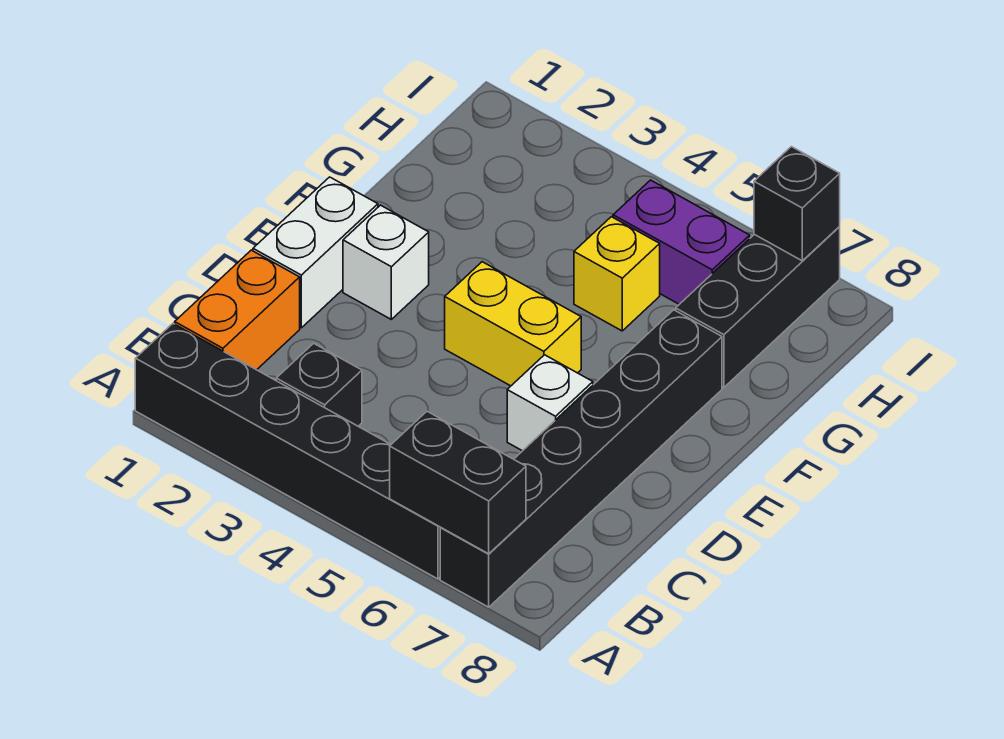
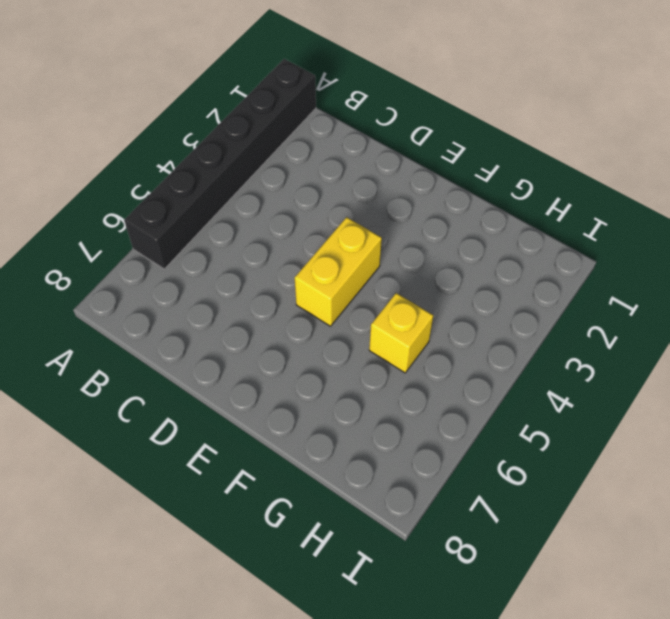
none -> black brick A7:F7 level 1
none -> orange brick B1:C1 level 1
none -> black brick B3 level 1

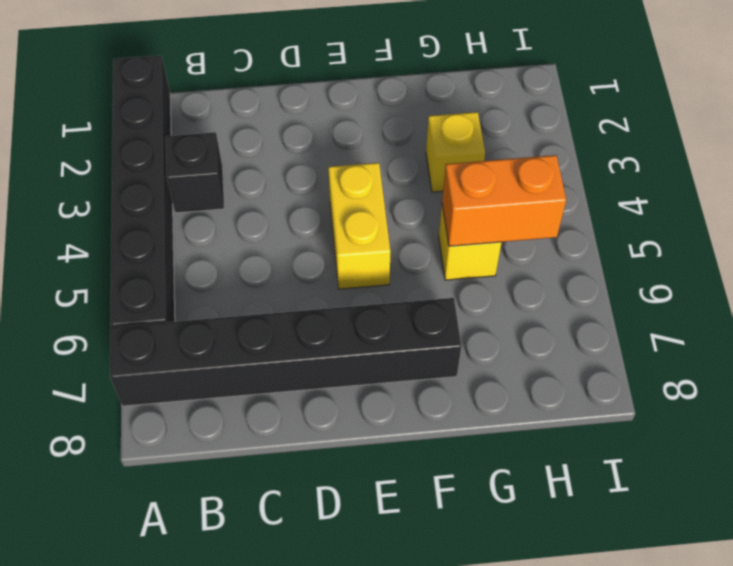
yellow brick G3 level 1 -> none
orange brick G5:H5 level 2 -> orange brick B1:C1 level 1
none -> white brick D1:E1 level 1
none -> white brick D6 level 1
none -> white brick E2 level 1

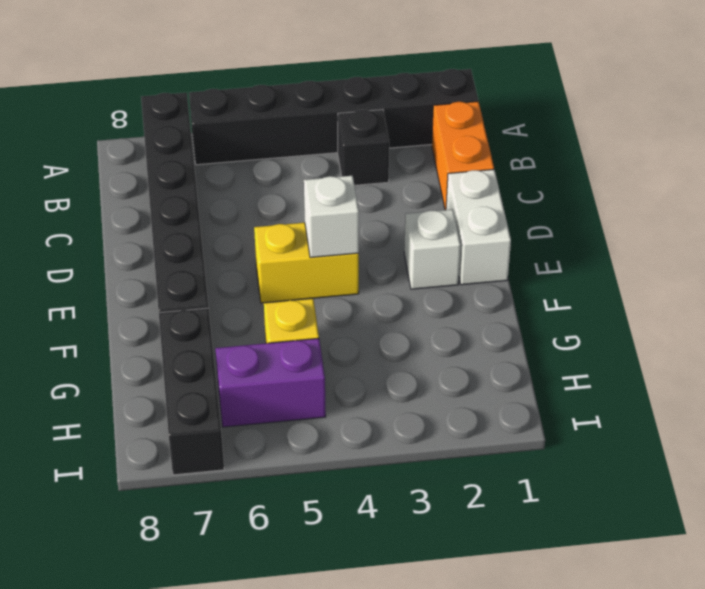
white brick E4 level 2 -> white brick D6 level 1
none -> black brick A6:A7 level 2
none -> black brick I7 level 2

